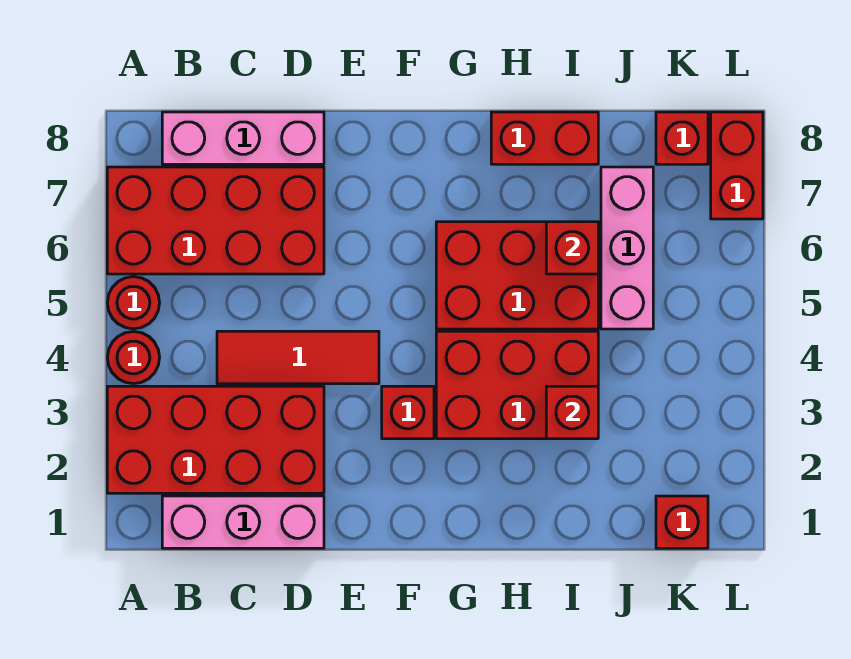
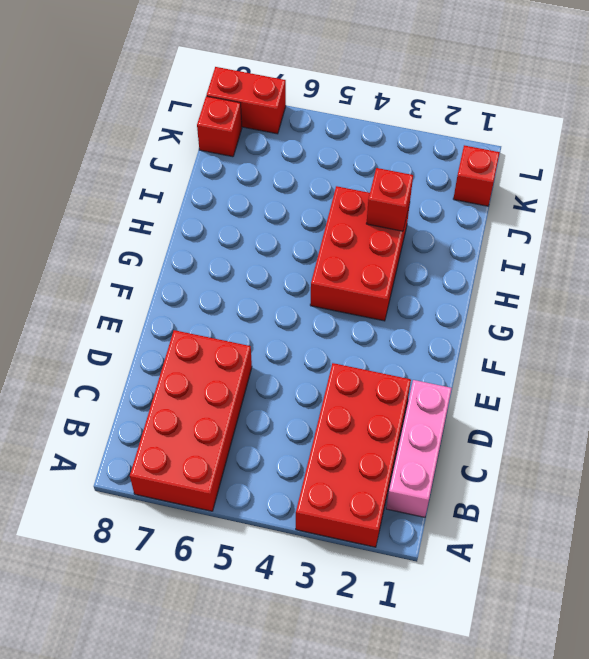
none -> red round brick A4 level 1
none -> red round brick A5 level 1
none -> pink brick B8:D8 level 1

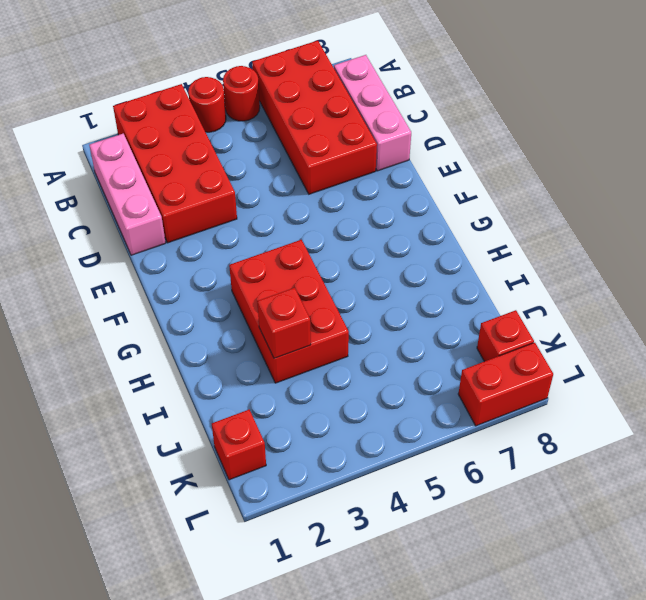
none -> red tile C4:E4 level 1
none -> red brick F3 level 1
none -> red brick G5:I6 level 1

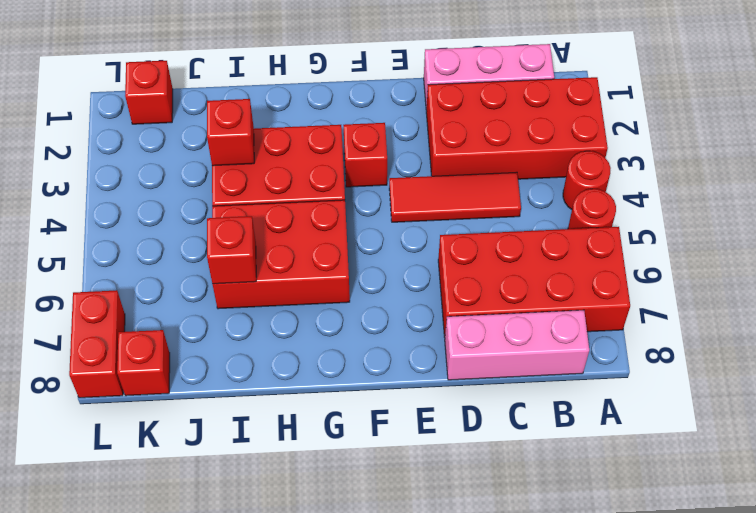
none -> red brick H8:I8 level 1
none -> pink brick J5:J7 level 1

